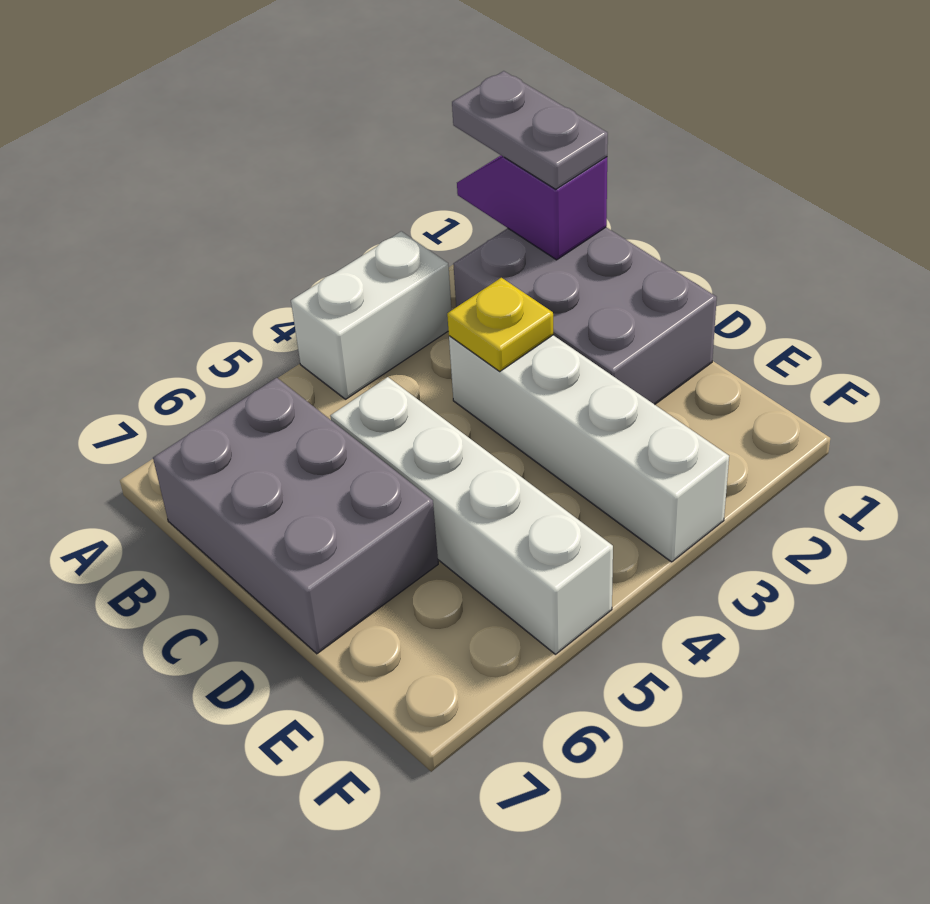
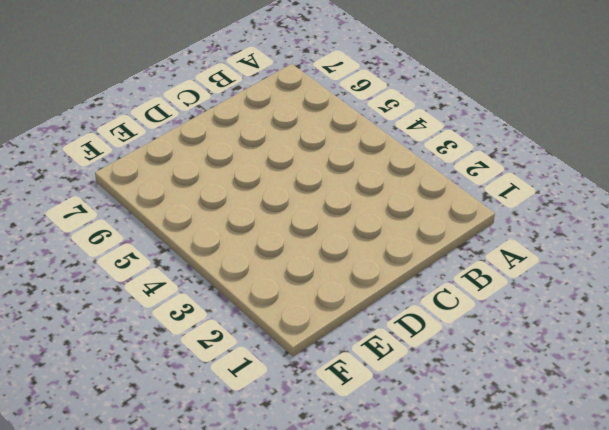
none -> white brick A3:A4 level 1
none -> grey brick B1:D2 level 1

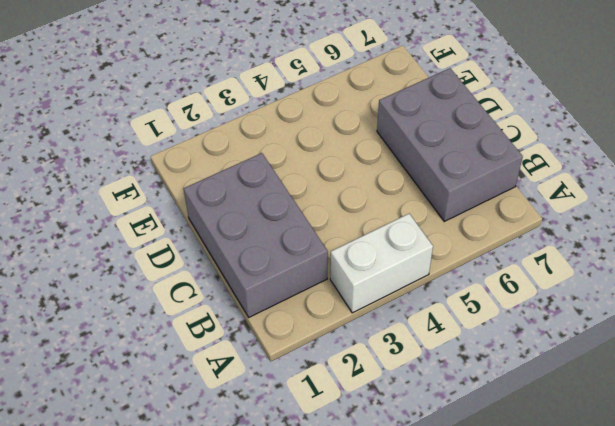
none -> white brick C3:F3 level 1
none -> white brick C5:F5 level 1

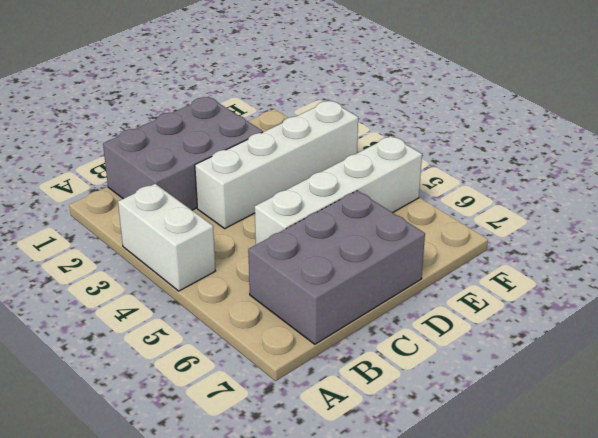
none -> purple slope A1:B1 level 2 top B
none -> yellow plate C3 level 2

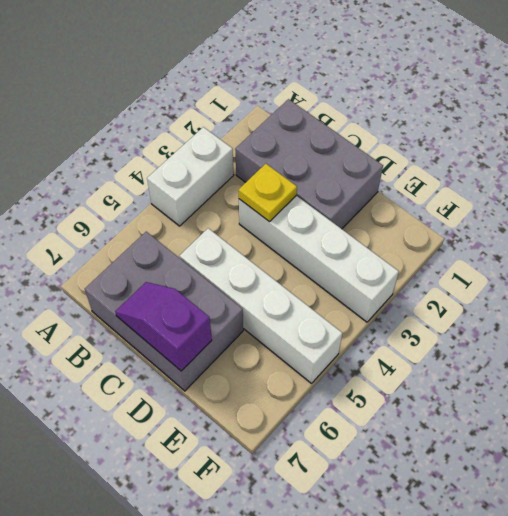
purple slope C7:D7 level 2 top D -> purple slope A1:B1 level 2 top B
none -> grey plate A1:B1 level 3

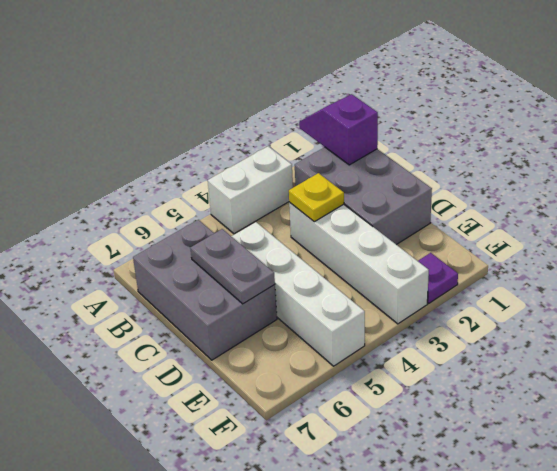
grey plate C6:D6 level 2 -> grey plate A1:B1 level 3
purple plate F2 level 1 -> none

